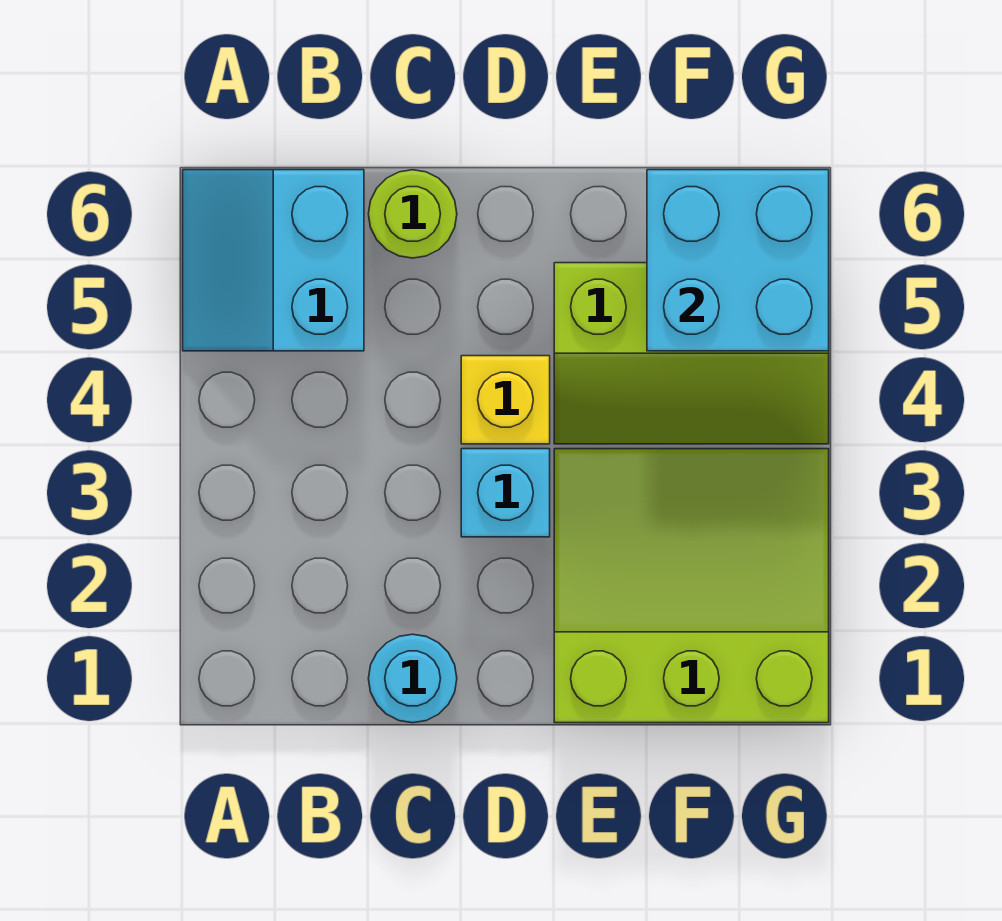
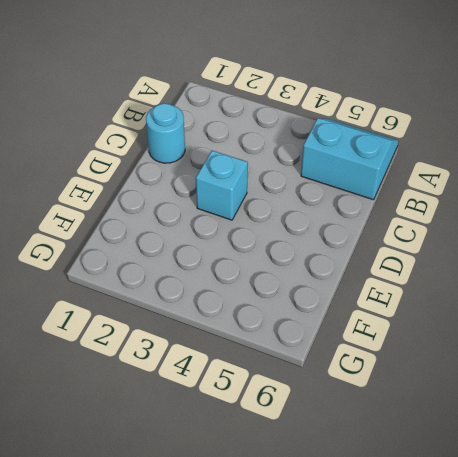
none -> lime round brick C6 level 1
none -> yellow brick D4 level 1

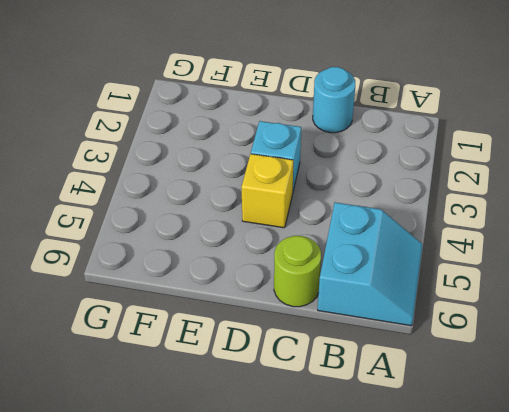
none -> lime slope E1:G3 level 1 top 1
none -> lime slope E4:G5 level 1 top 5

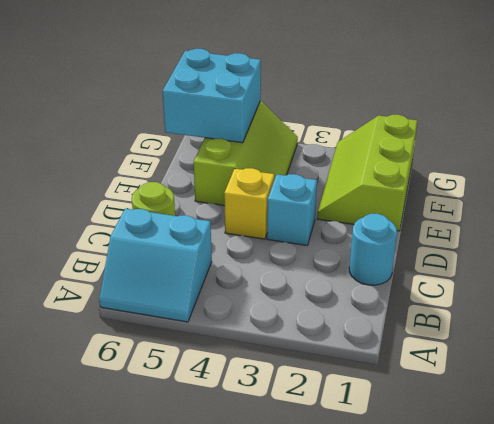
lime slope E1:G2 level 1 top 1 -> lime slope E1:G3 level 1 top 1

